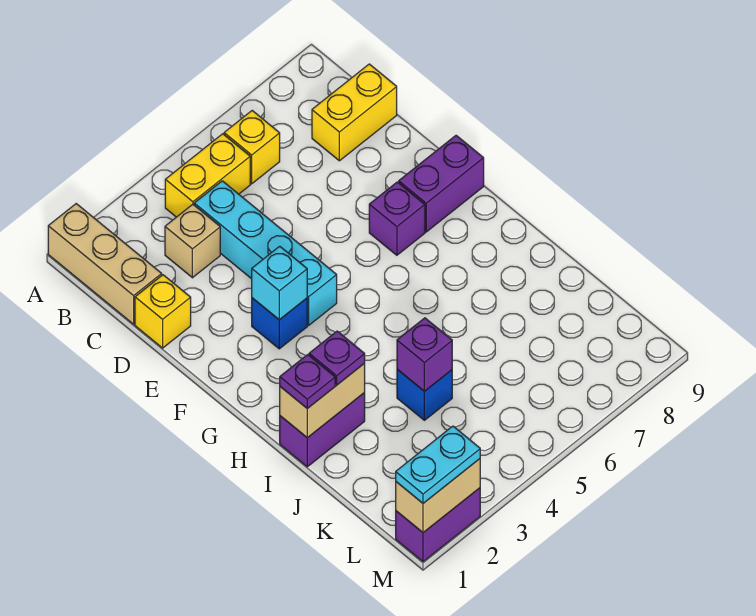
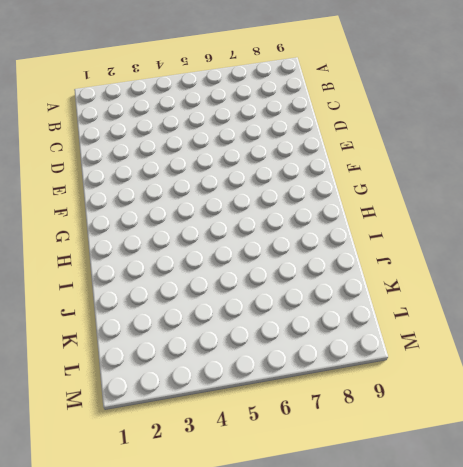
none -> tan brick A1:C1 level 1
none -> yellow brick B4:B5 level 1
none -> yellow brick B6 level 1

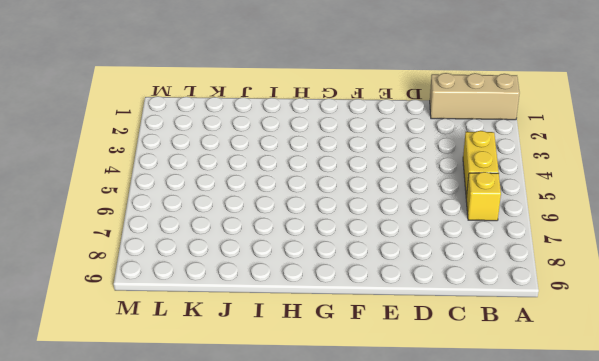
none -> tan brick C3 level 1
none -> cyan brick C4:F4 level 1
none -> yellow brick C8:C9 level 1

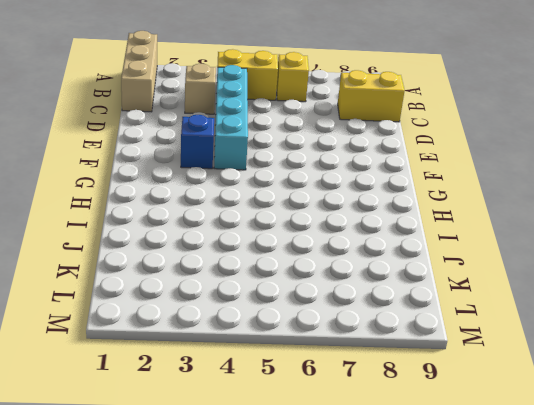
none -> yellow brick D1 level 1
none -> purple brick F7 level 1
none -> purple brick F8:F9 level 1

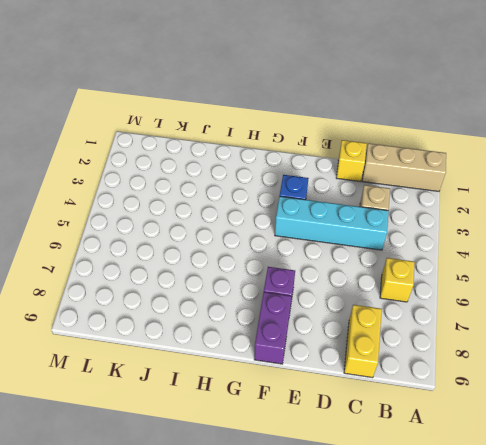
none -> yellow brick B4:B5 level 1
none -> purple brick I1:I2 level 1
none -> blue brick J4 level 1

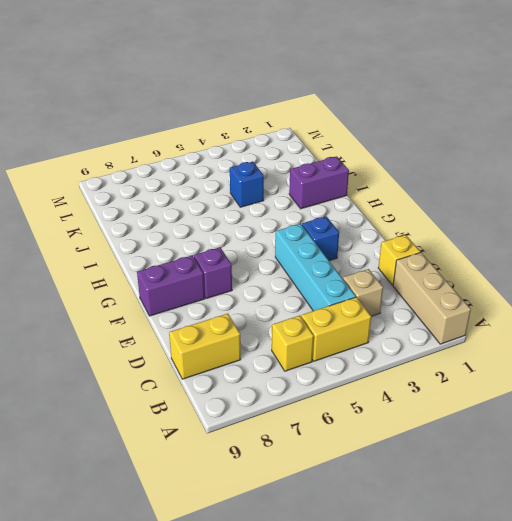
none -> purple brick M1:M2 level 1
none -> cyan brick F3 level 2
none -> tan brick I1:I2 level 2

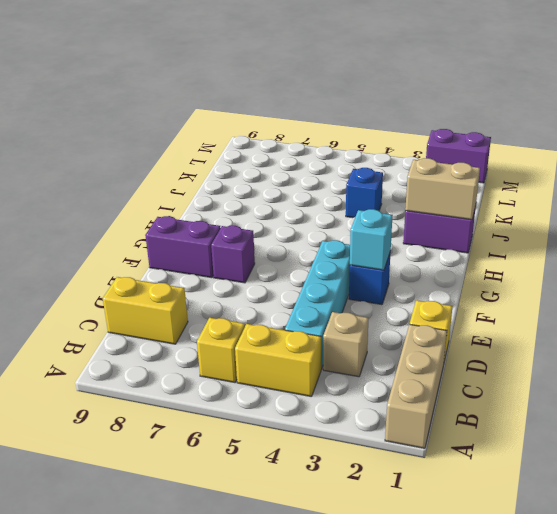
none -> purple brick J4 level 2
none -> tan brick M1:M2 level 2
none -> purple plate I1 level 3

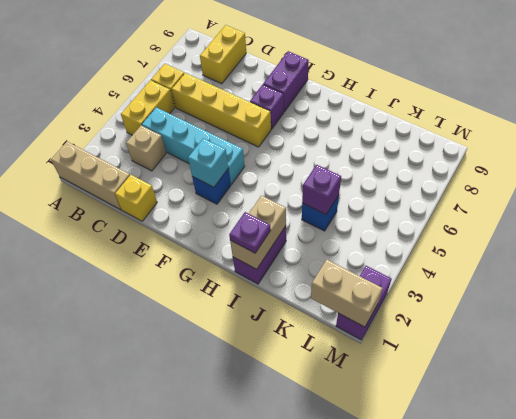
yellow brick C6:F6 level 1 -> none
tan brick L1:M1 level 2 -> tan brick M1:M2 level 2
none -> purple plate I2 level 3
none -> cyan plate M1:M2 level 3

